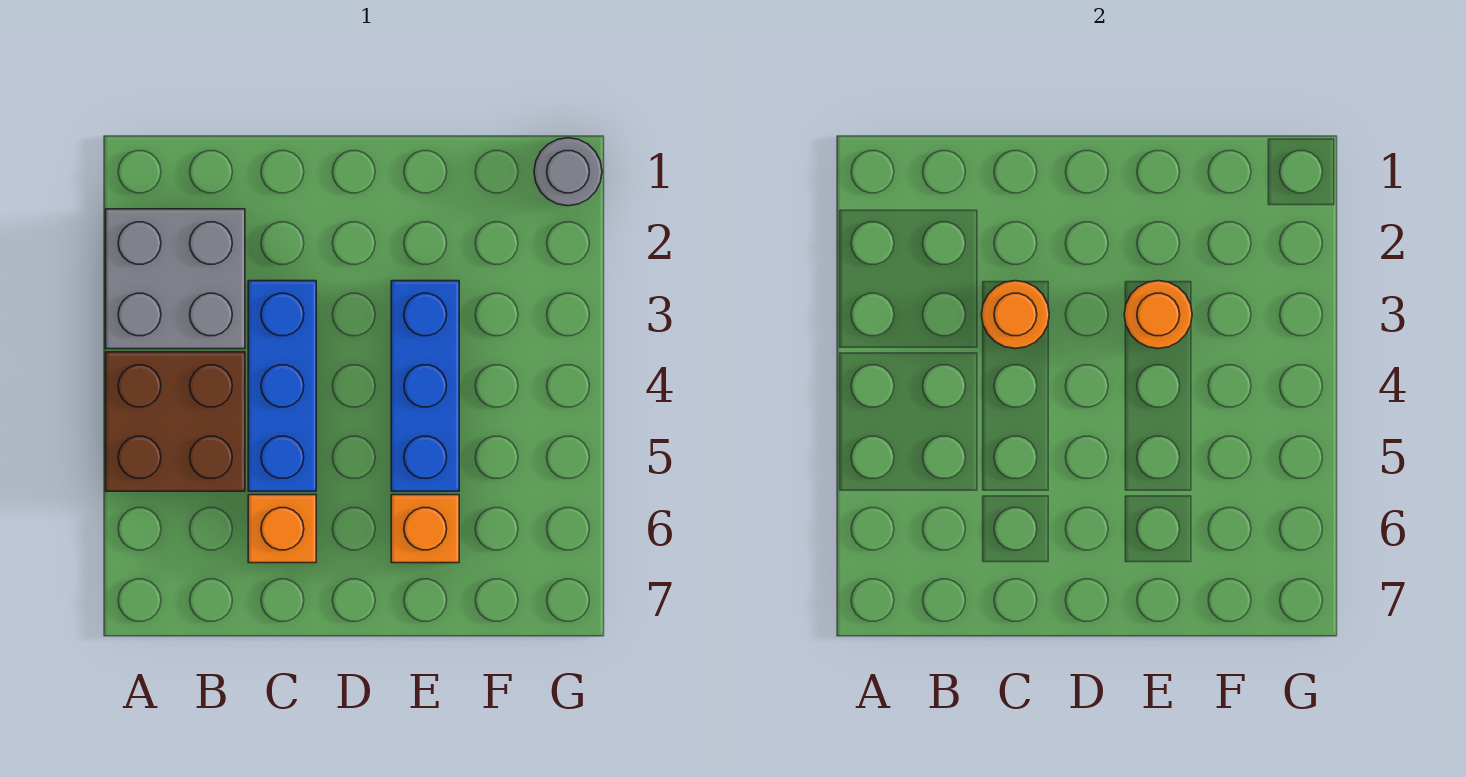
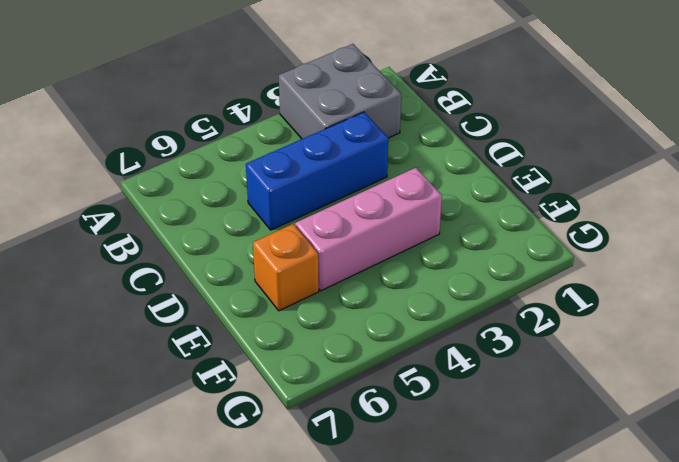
pink brick E3:E5 level 1 -> blue brick E3:E5 level 1
none -> brown brick A4:B5 level 1
none -> orange brick C6 level 1

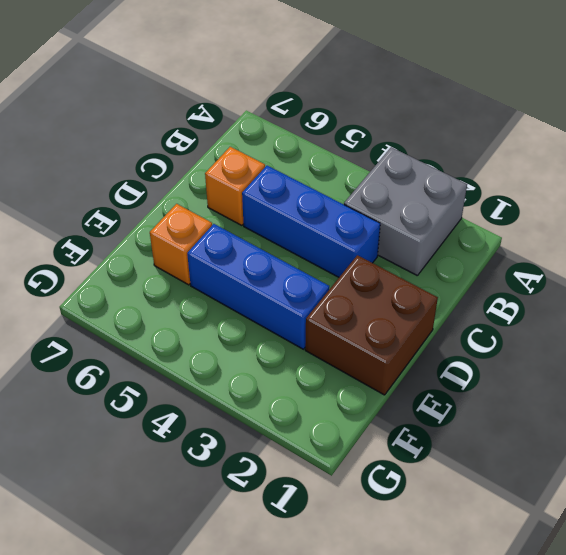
brown brick D1:E2 level 1 -> brown brick A4:B5 level 1
none -> grey round brick G1 level 1
none -> orange round brick C3 level 2

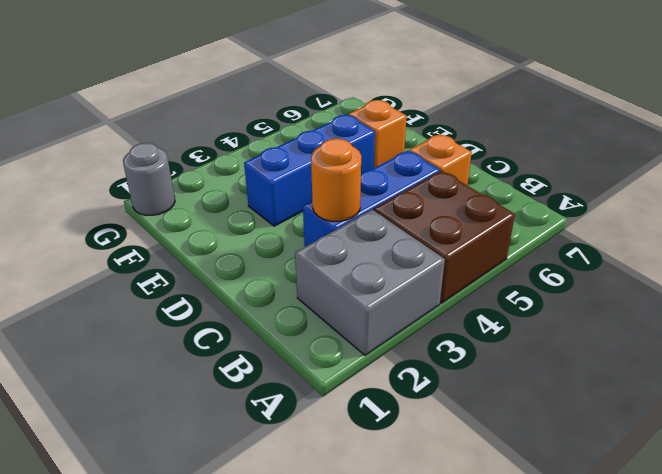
none -> orange round brick E3 level 2

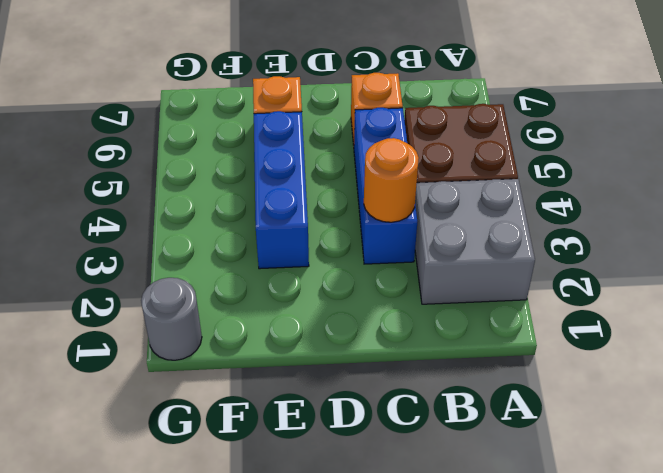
none -> orange round brick E3 level 2

